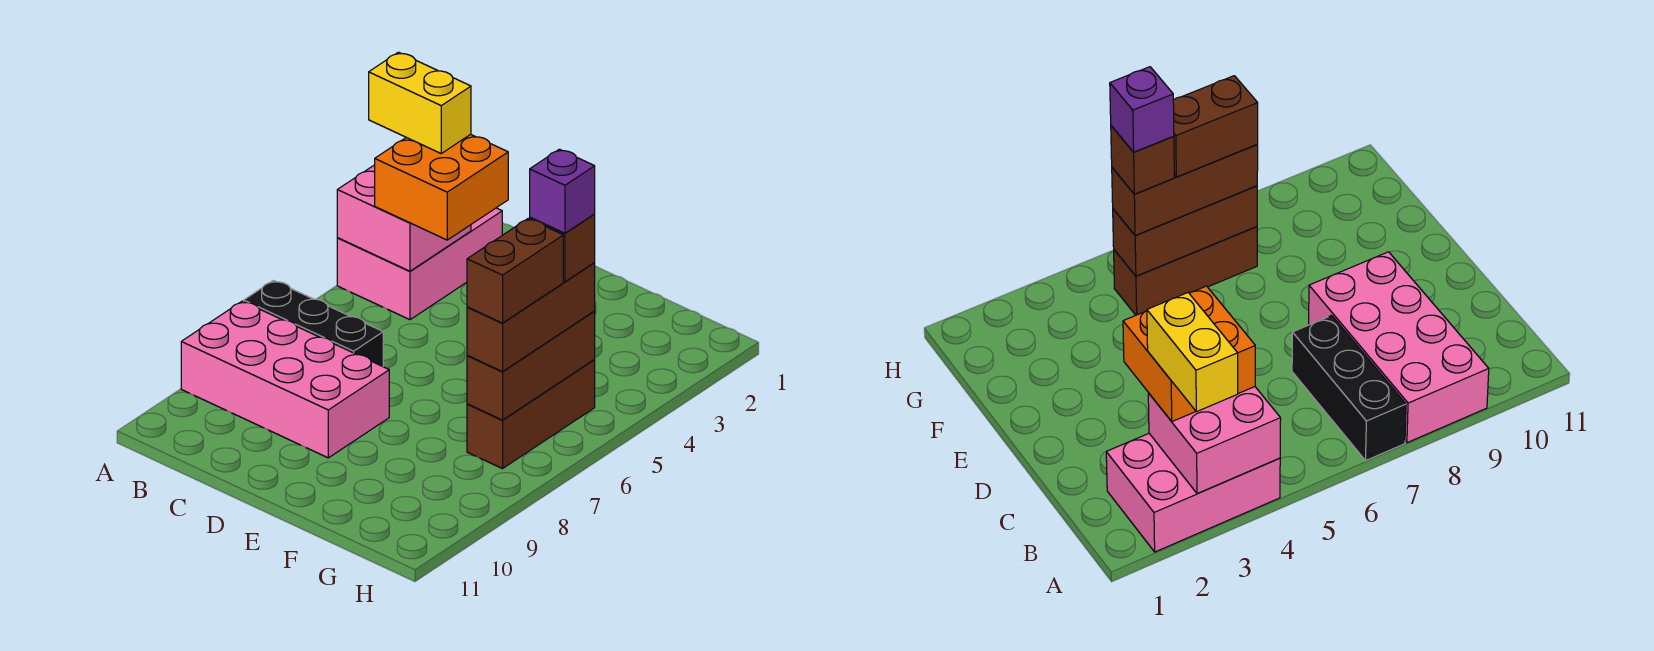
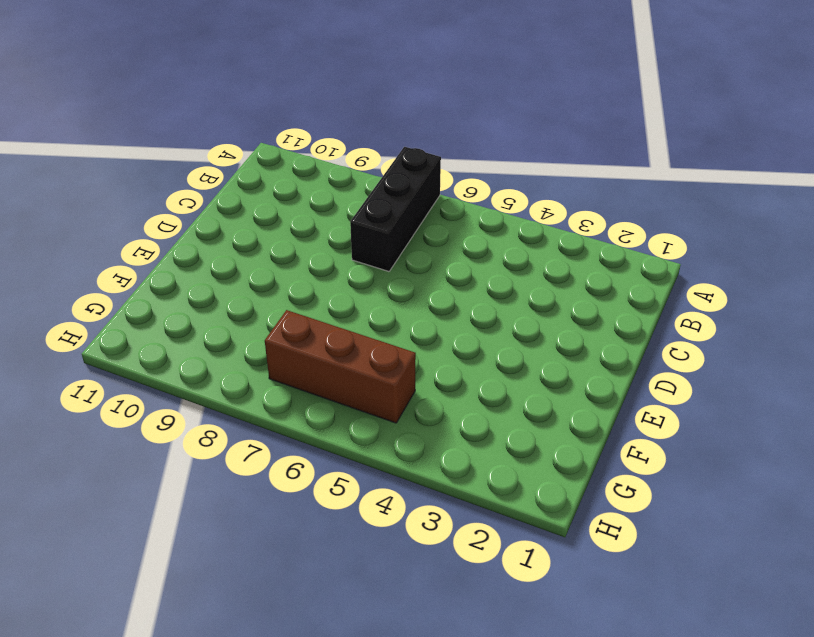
none -> pink brick A2:B4 level 1
none -> pink brick A8:D9 level 1
none -> pink brick A3:B4 level 2

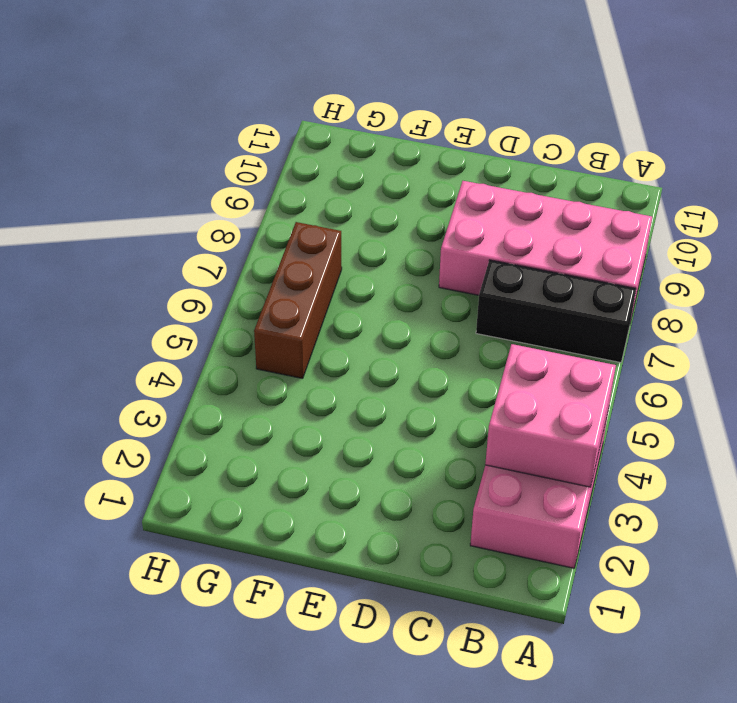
none -> brown brick G5:G7 level 2
none -> orange brick B3:C4 level 3
none -> brown brick G5:G7 level 3

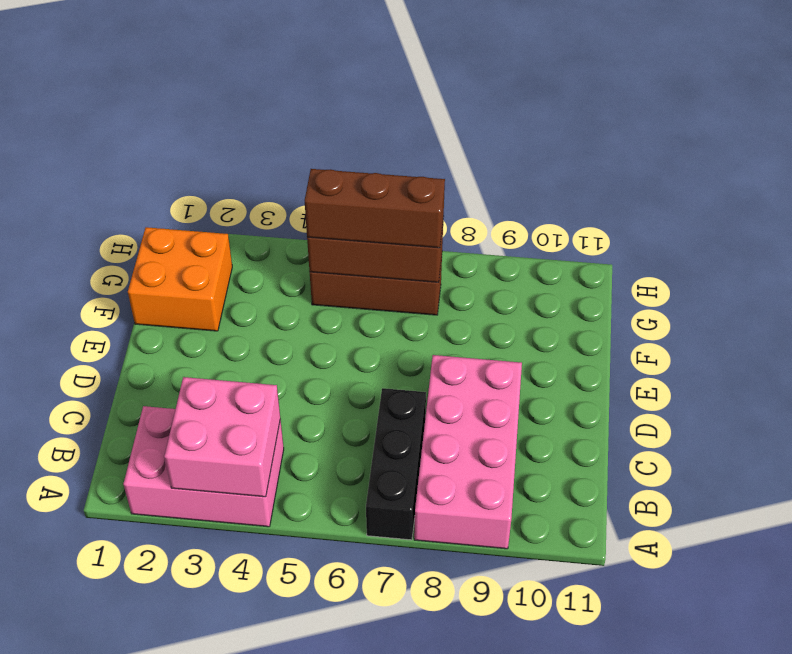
orange brick F1:G2 level 1 -> orange brick B3:C4 level 3
none -> yellow brick A3:B3 level 4
none -> brown brick G5 level 4
none -> brown brick G6:G7 level 4

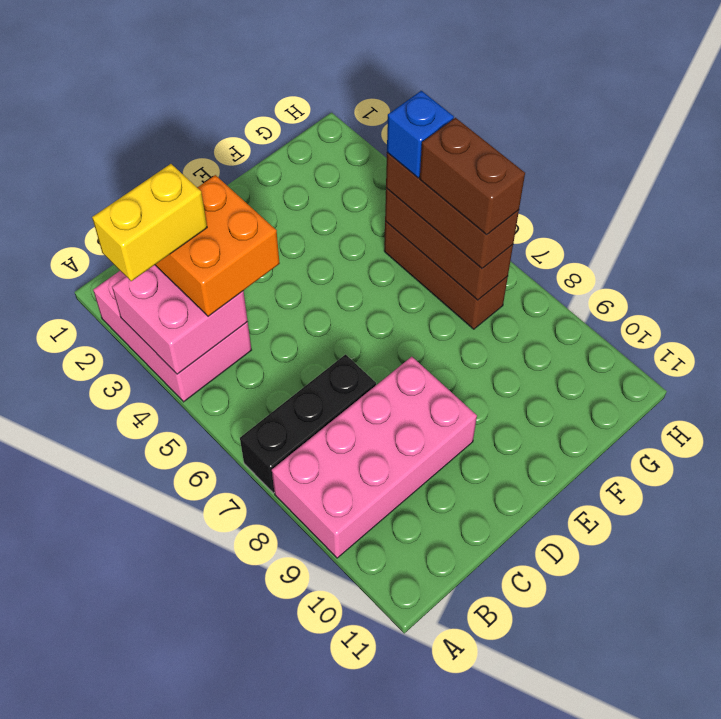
blue brick G5 level 4 -> brown brick G5 level 4
none -> purple brick G5 level 5

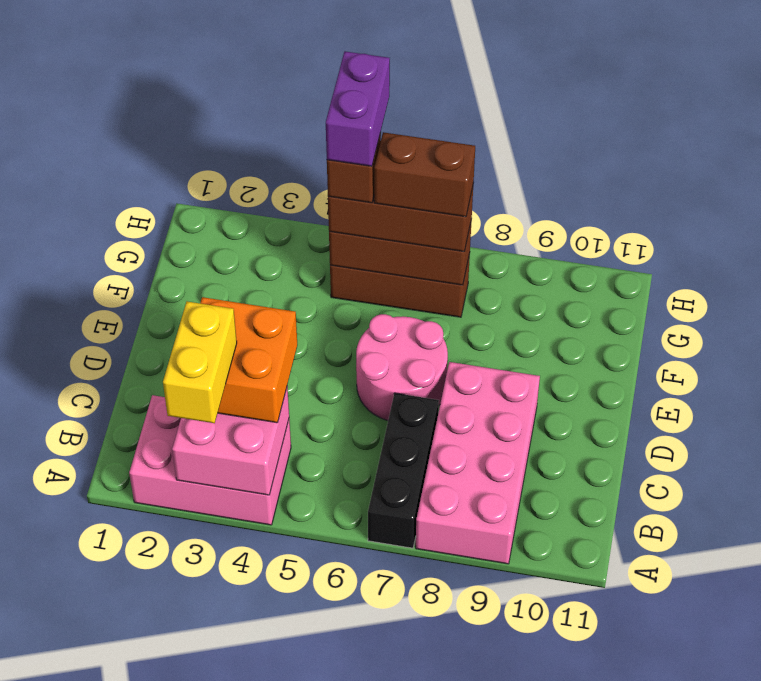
pink round brick D6:E7 level 1 -> none
purple brick G5:H5 level 5 -> purple brick G5 level 5

